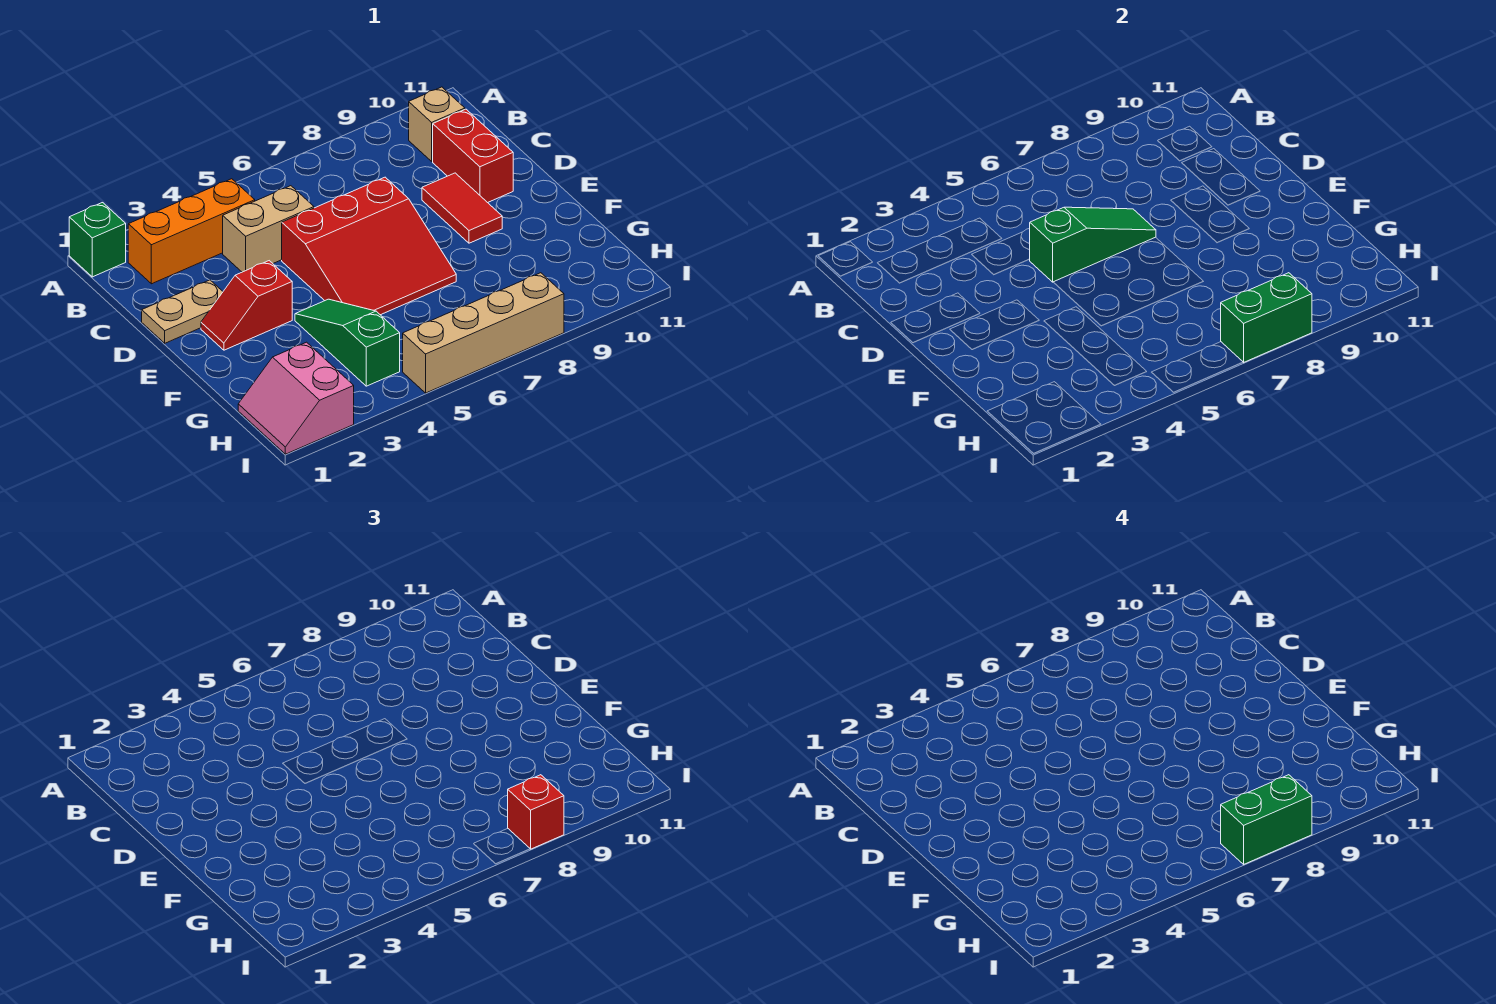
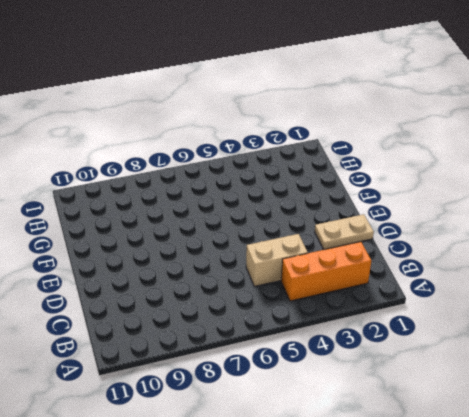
none -> green brick A1 level 1
none -> tan brick B10 level 1
none -> red brick C10:D10 level 1

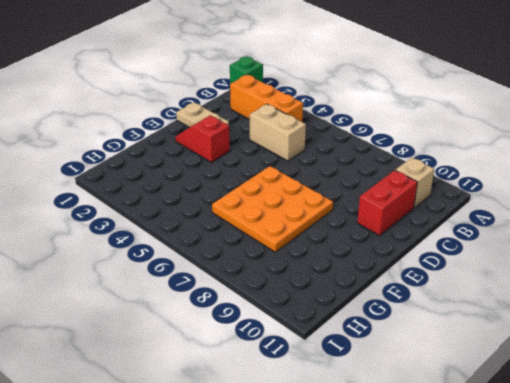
orange plate E6:G8 level 1 -> red slope D5:F7 level 1 top D
none -> red tile D9:E9 level 1
none -> green slope F4:H4 level 1 top H
none -> pink slope H1:I2 level 1 top 2

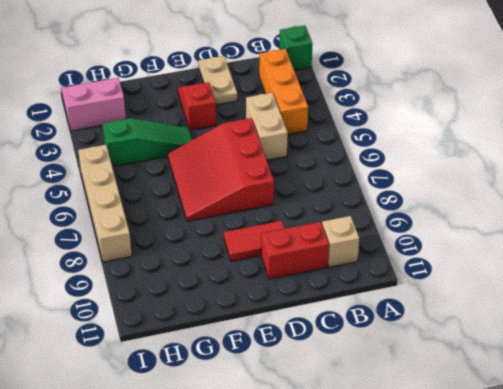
none -> green slope D5:D7 level 2 top 5
none -> green brick I7:I8 level 2
none -> red brick I8 level 3

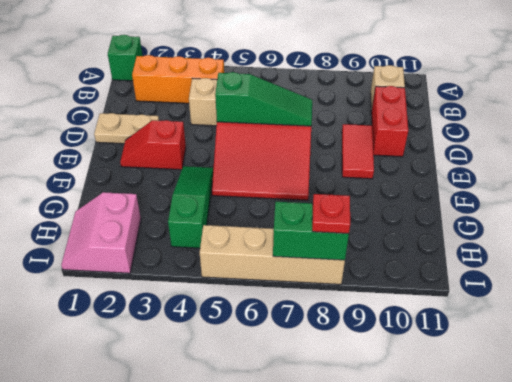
red plate I8 level 3 -> red brick I8 level 3
none -> green brick I7:I8 level 4

